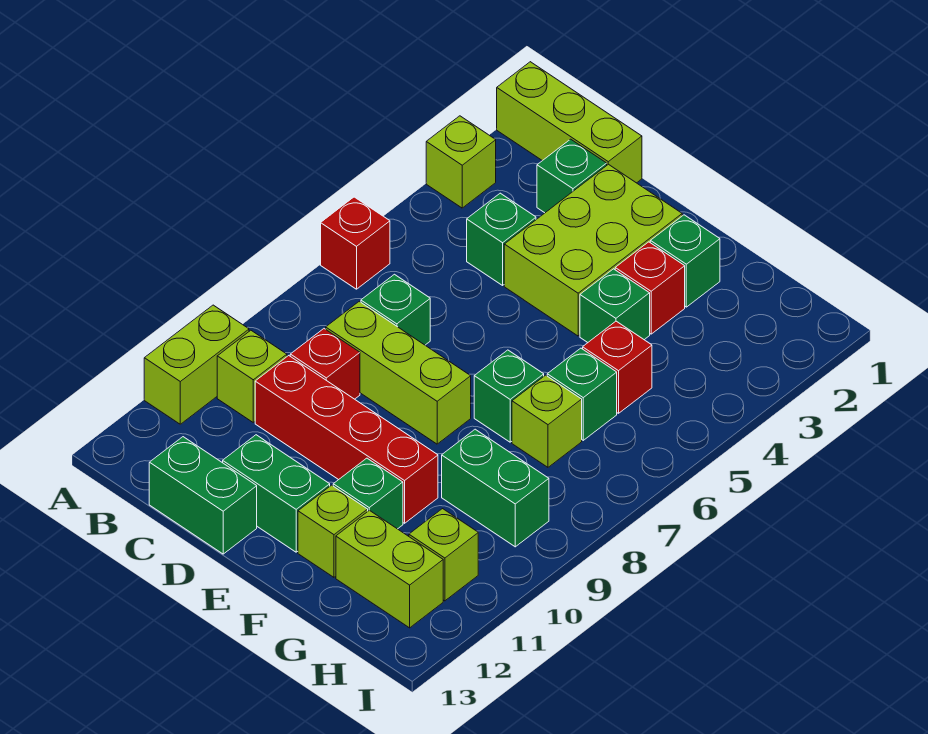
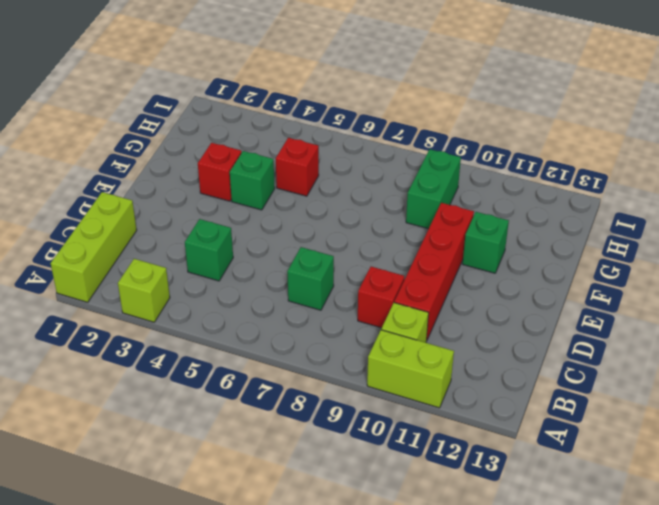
none -> red brick A6 level 1
none -> green brick C2 level 1
none -> lime brick C8:E8 level 1

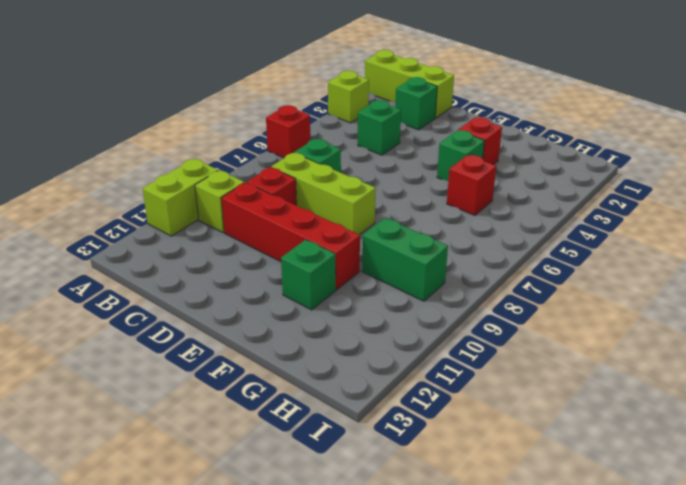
none -> green brick C13:D13 level 1
none -> lime brick D2:E4 level 1
none -> green brick D12:E12 level 1

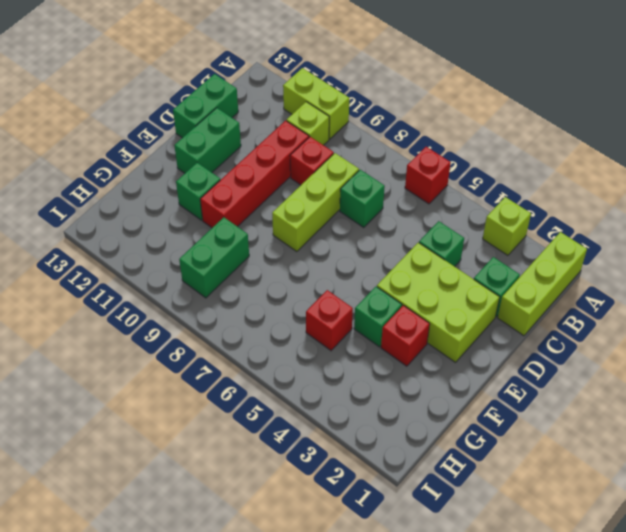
none -> green brick F2 level 1
none -> green brick F7 level 1
none -> lime brick F12 level 1

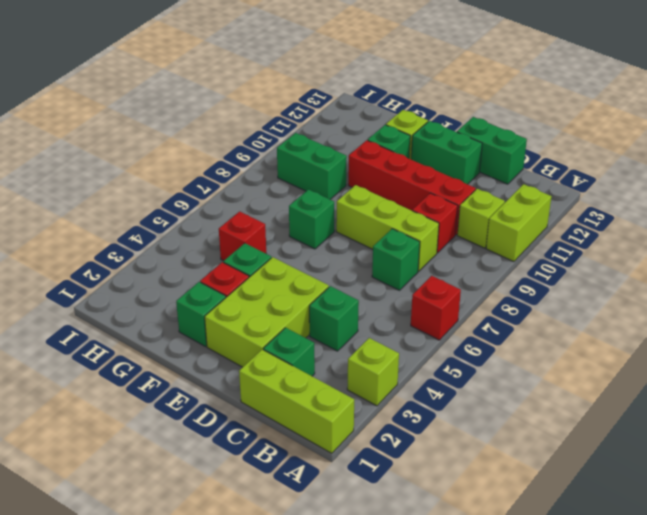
none -> green brick G6 level 1
none -> lime brick G7 level 1
none -> lime brick G12:H12 level 1

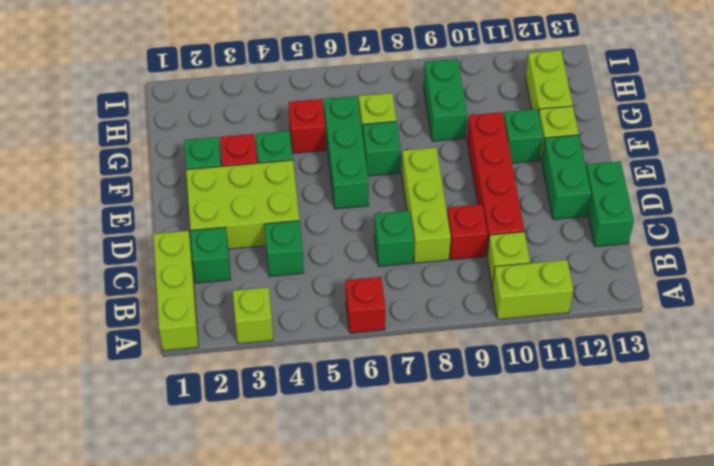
green brick E6:G6 level 1 -> green brick G6 level 1
none -> lime brick H11 level 1

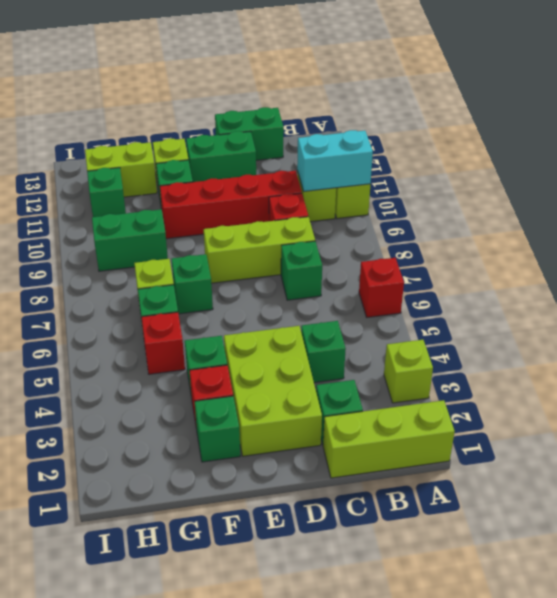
cyan brick A10:B10 level 2 -> none
green brick H11 level 1 -> lime brick H11 level 1

